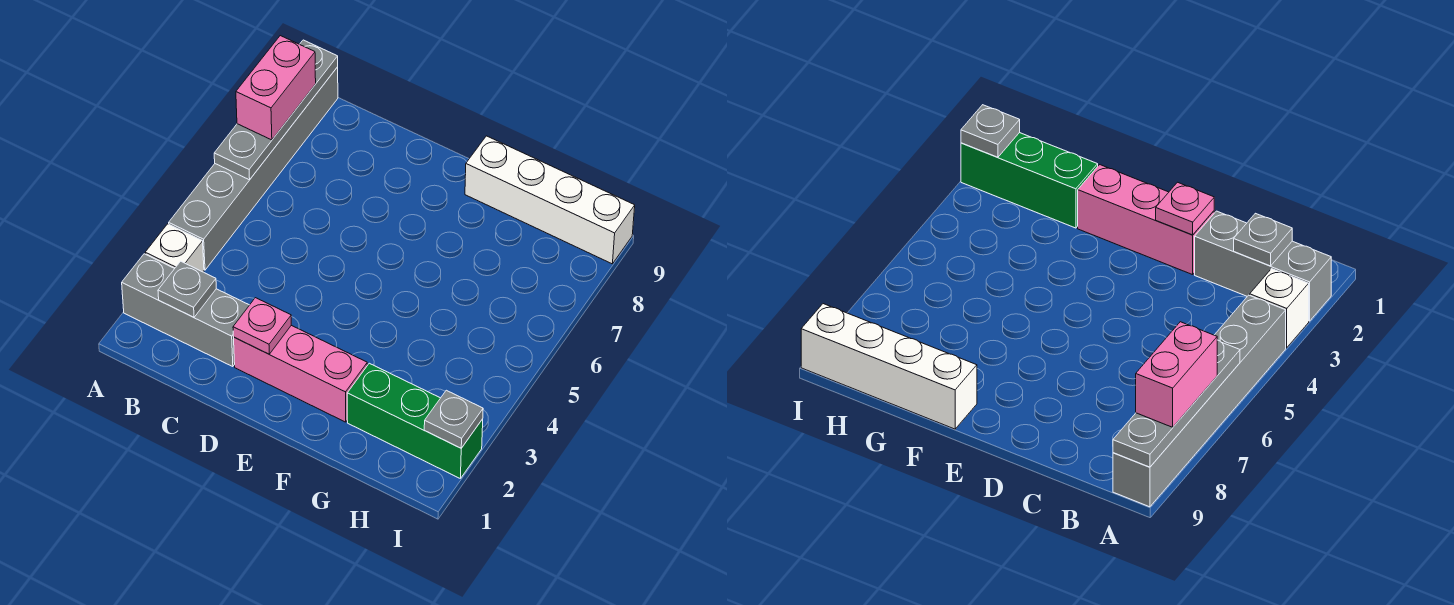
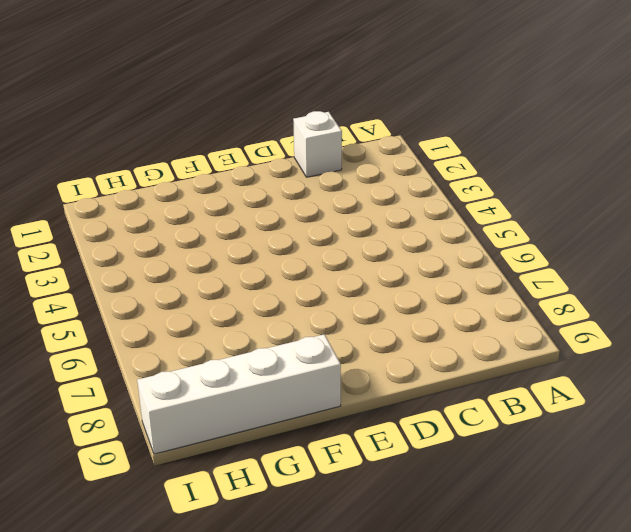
white brick C1 level 1 -> white brick A3 level 1
none -> grey brick A2:C2 level 1
none -> grey brick A4:A9 level 1

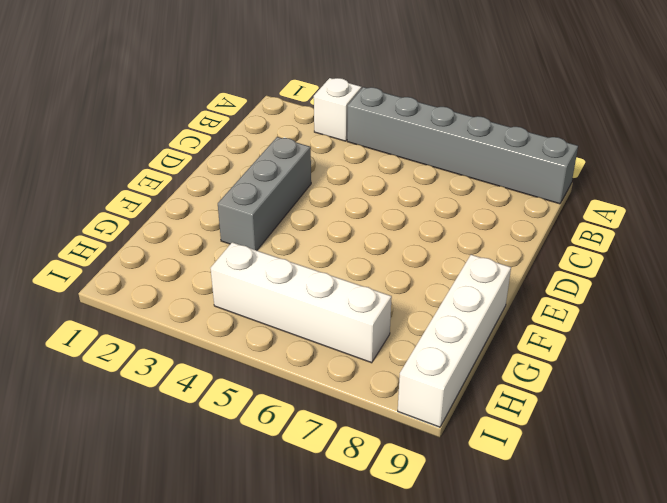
grey brick D3:F3 level 1 -> grey brick A2:C2 level 1
white brick H4:H7 level 1 -> none
none -> pink brick D2:F2 level 1
none -> green brick G2:I2 level 1

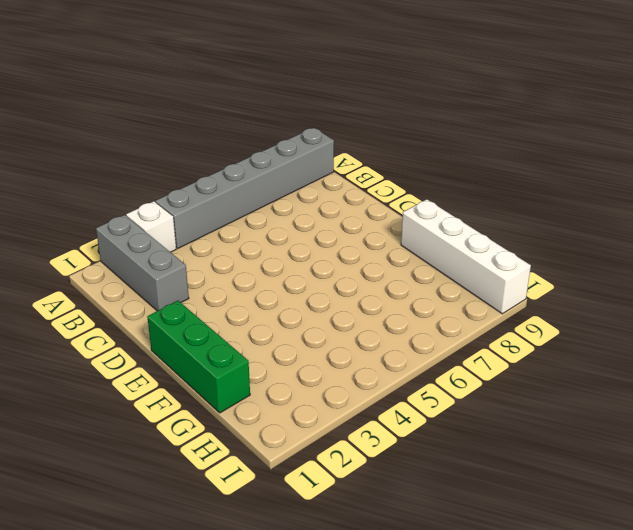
green brick E1:G1 level 1 -> green brick G2:I2 level 1
none -> pink brick D2:F2 level 1
none -> grey plate A6:A9 level 2

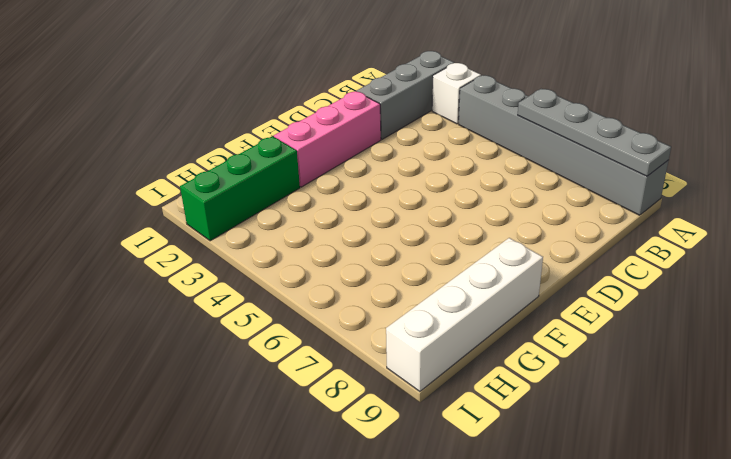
none -> grey plate B2 level 2
none -> pink plate D2 level 2

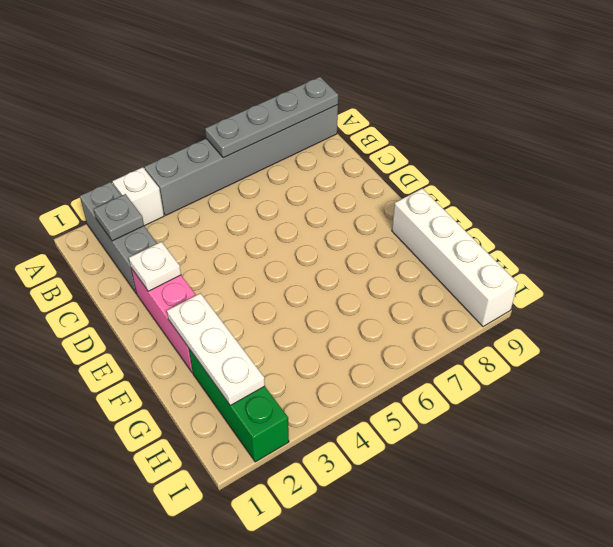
white plate D2 level 2 -> pink plate D2 level 2
white plate F2:H2 level 2 -> none
none -> grey plate I2 level 2
none -> pink brick A7:A8 level 3

